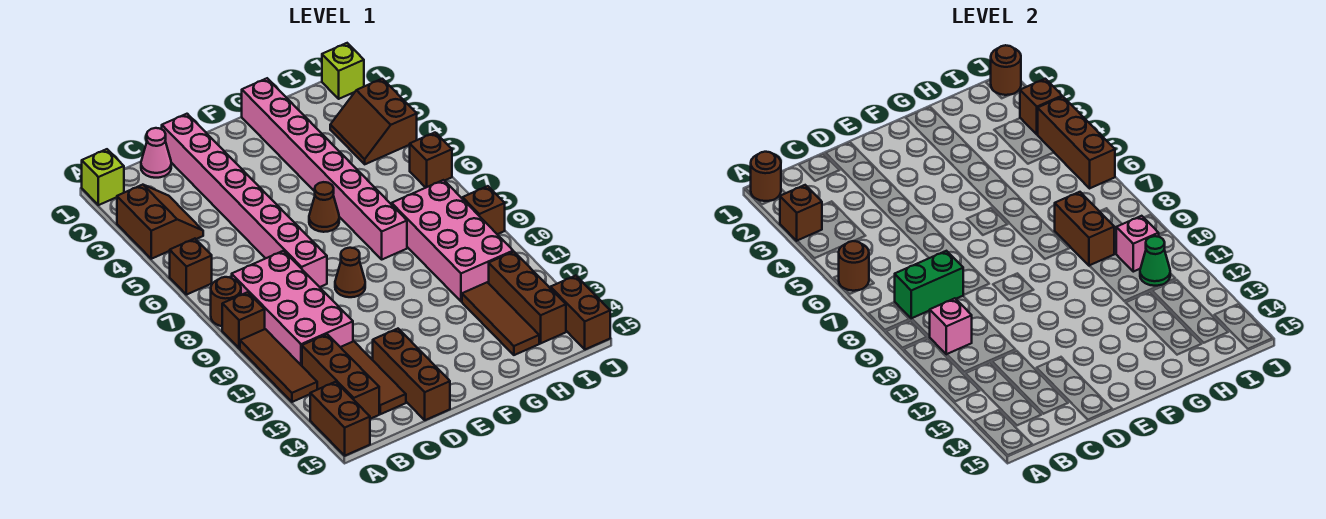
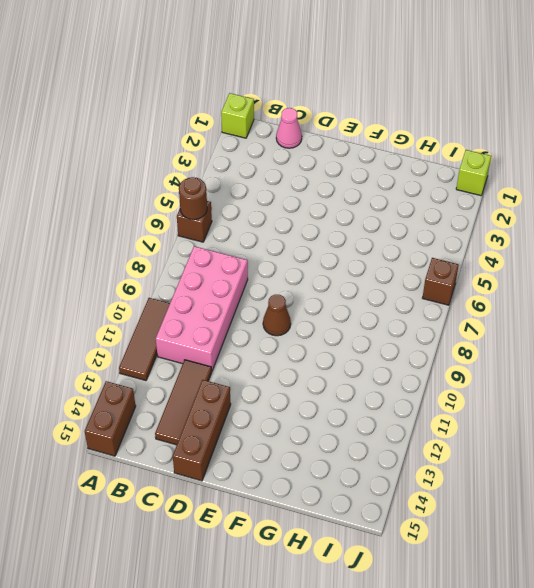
none -> brown slope A3:B4 level 1 top A
none -> brown round brick A8 level 1
none -> brown brick A9 level 1
none -> brown brick B12:B14 level 1

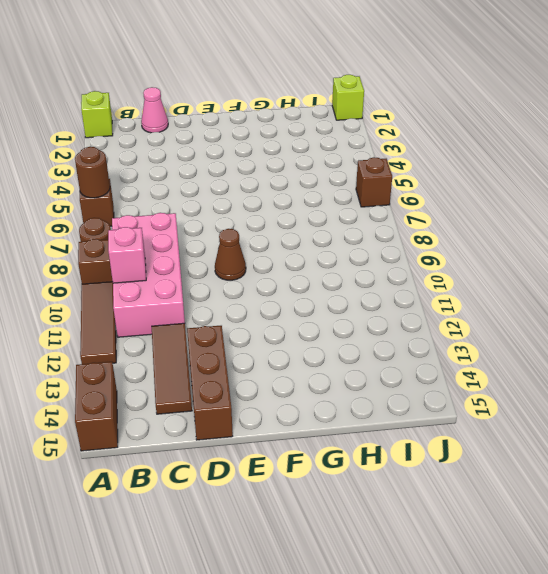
none -> brown slope A3:B4 level 1 top A
none -> brown brick B12:B14 level 1
none -> pink brick D1:D8 level 1
none -> brown cone F6 level 1

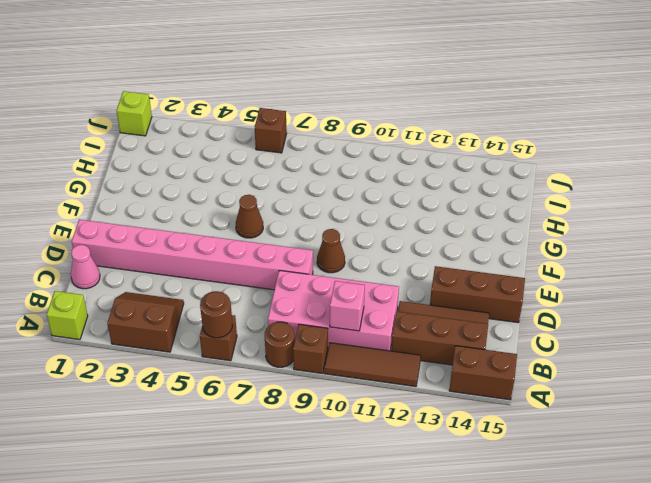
none -> pink brick G1:G8 level 1
none -> pink brick H8:I11 level 1
none -> brown tile H12:H14 level 1
none -> brown slope I3:J4 level 1 top J

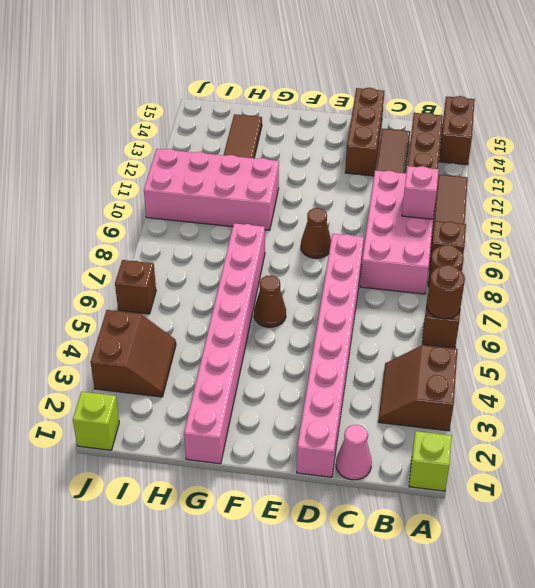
pink brick G10:J11 level 1 -> pink brick H8:I11 level 1
none -> brown brick I12:I14 level 1
none -> brown brick J9 level 1
none -> brown brick J14:J15 level 1
none -> brown round brick A1 level 2

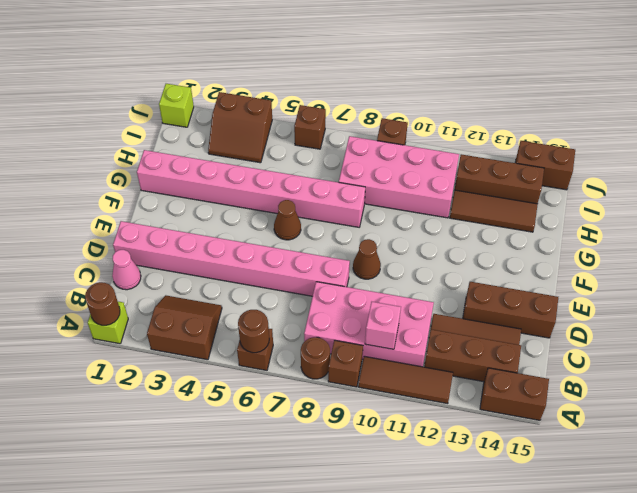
none -> brown brick A3 level 2
none -> green brick B8:C8 level 2
none -> brown brick H8:H9 level 2
none -> pink brick I10 level 2

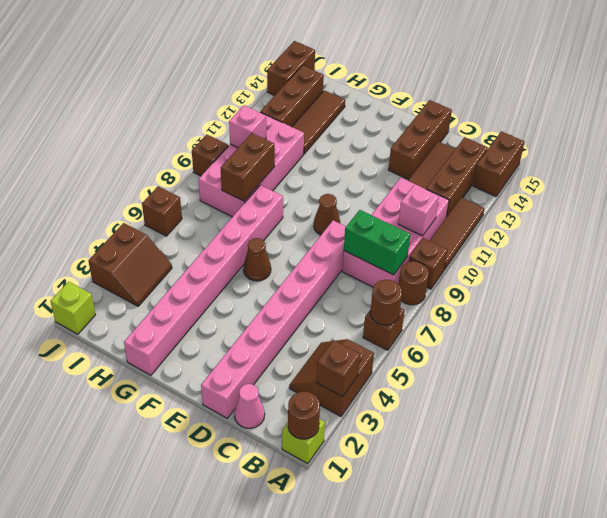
none -> green cone I11 level 2
none -> brown round brick J1 level 2
none -> brown brick J3 level 2
none -> brown brick J4:J6 level 2

